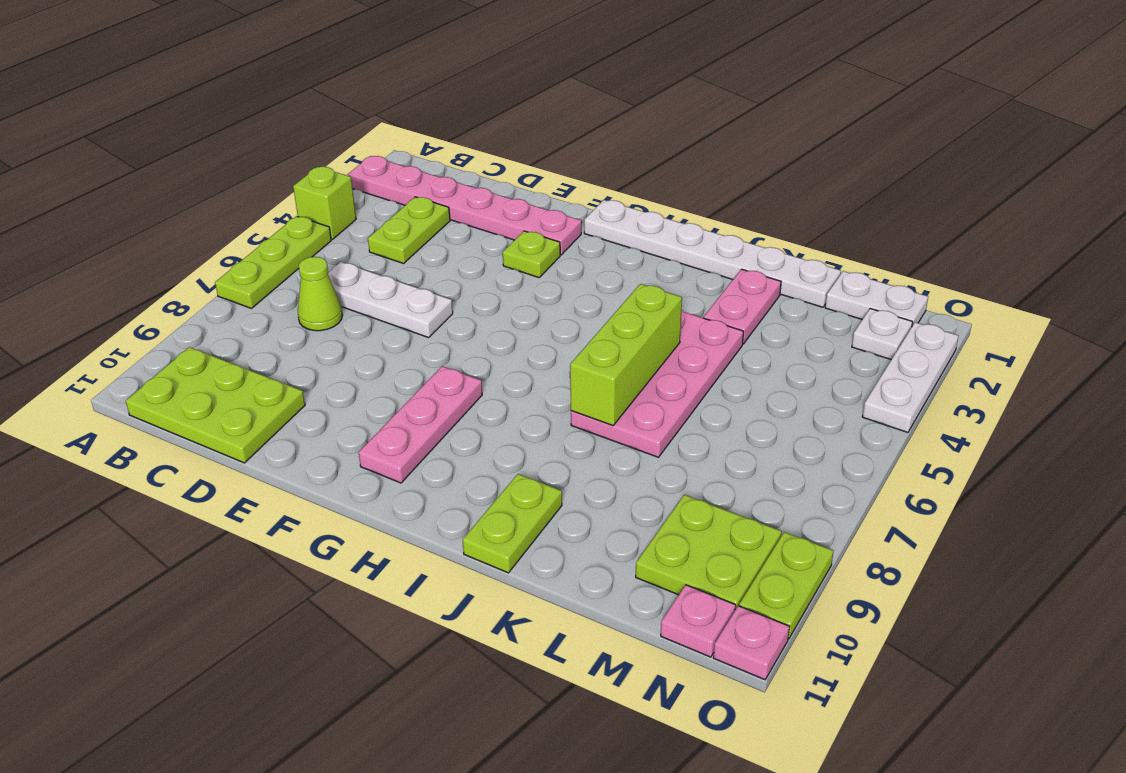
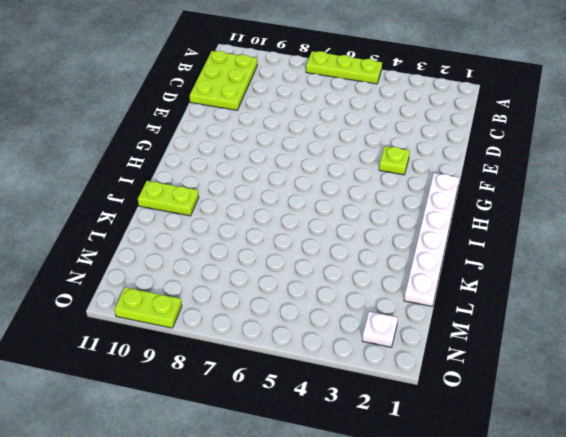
none -> pink plate A2:F2 level 1
none -> lime brick A4 level 1
none -> lime plate C3:C4 level 1

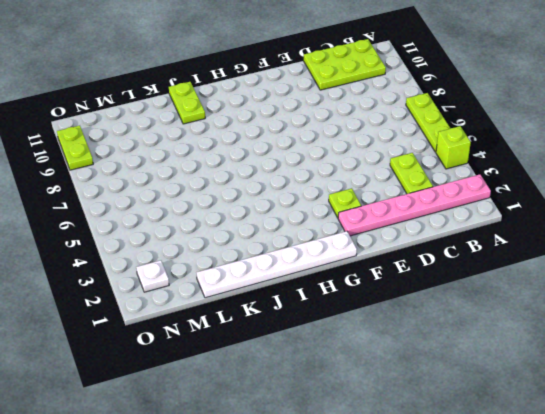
none -> white plate C6:E6 level 1
none -> lime cone C7 level 1
none -> pink plate G8:G10 level 1

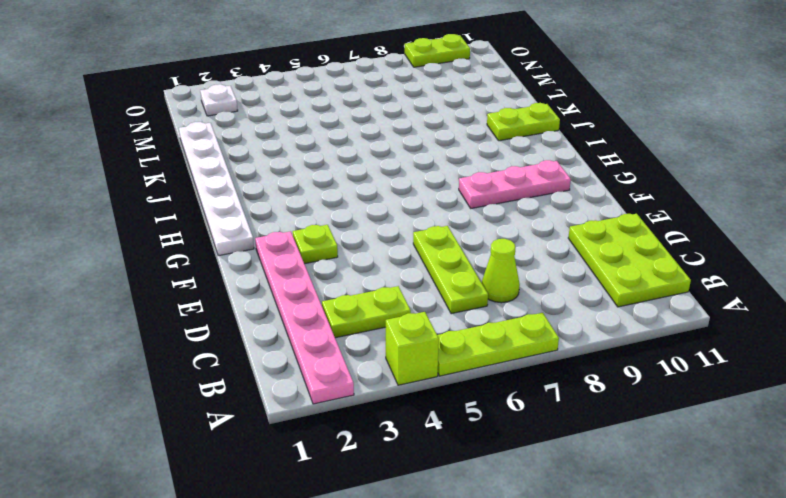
lime plate C6:E6 level 1 -> white plate C6:E6 level 1
none -> pink plate J4:K7 level 1
none -> pink plate K2:K3 level 1
none -> white plate M1:N1 level 1

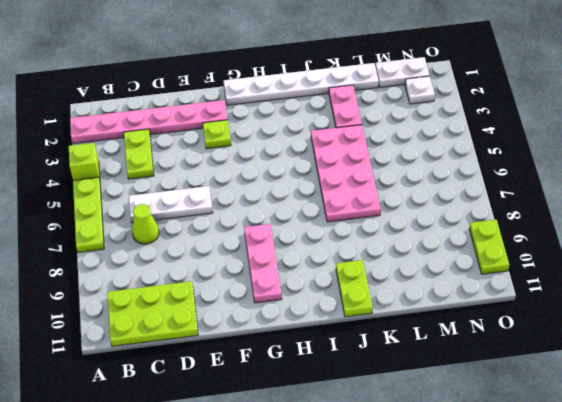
none -> lime plate M9:N10 level 1
none -> pink plate N11 level 1
none -> white plate O2:O4 level 1

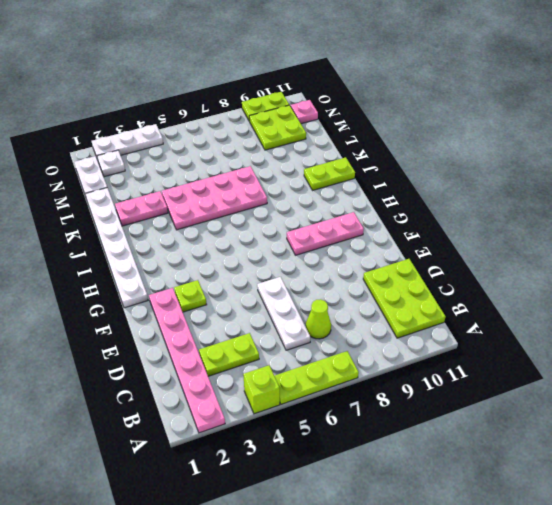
none -> pink plate O11 level 1
none -> lime brick J5:J7 level 2

